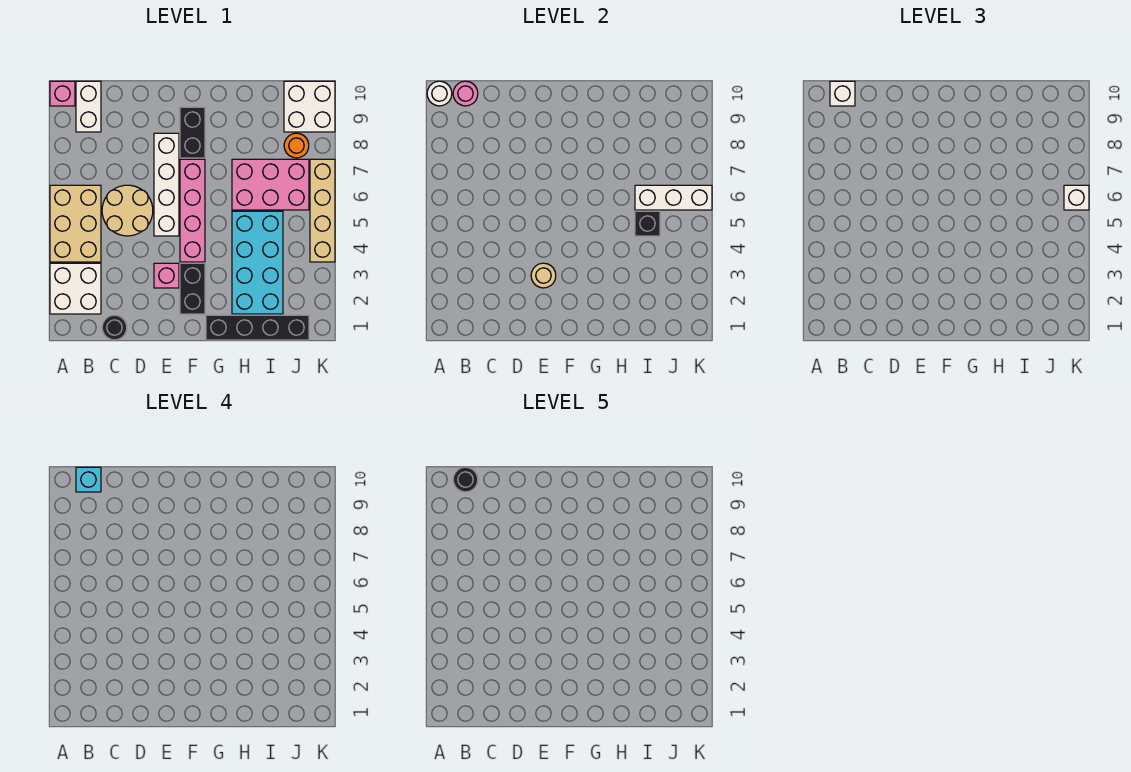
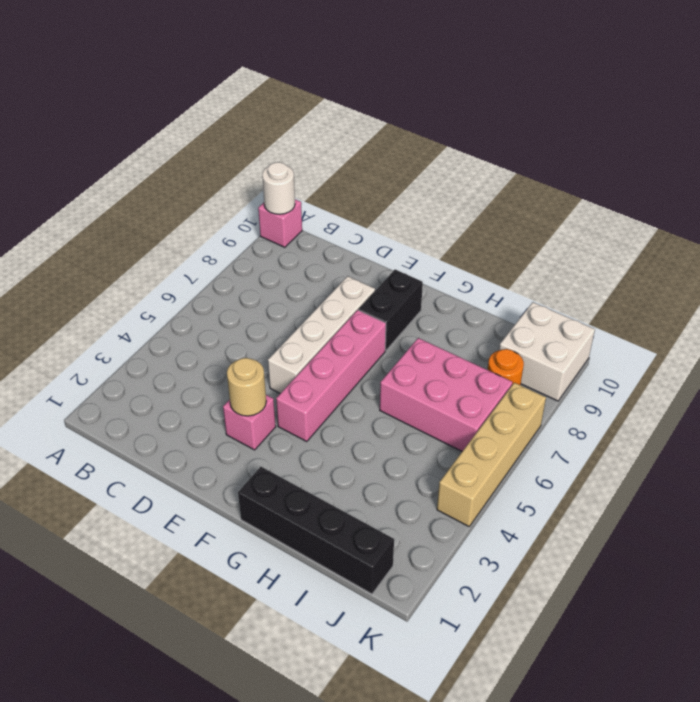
none -> white brick A2:B3 level 1
none -> tan brick A4:B6 level 1
none -> white brick B9:B10 level 1

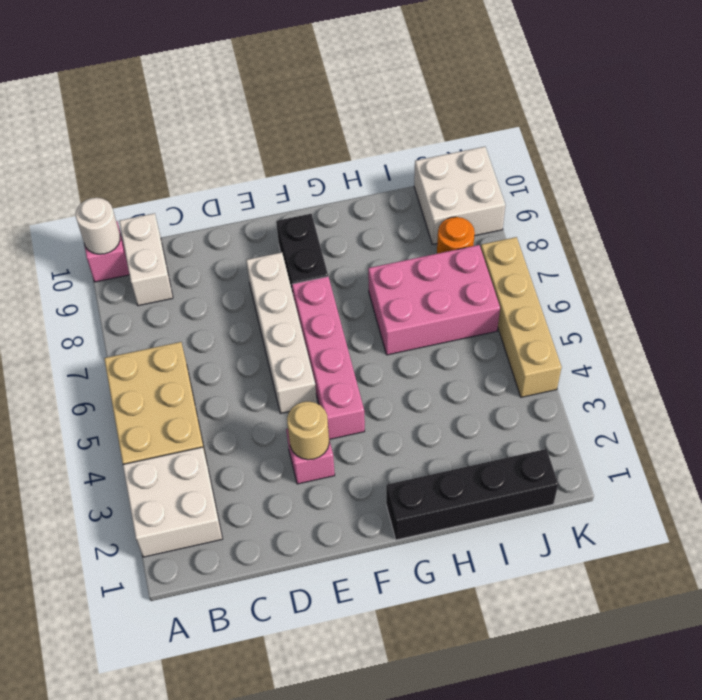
none -> black round brick C1 level 1
none -> tan round brick C5:D6 level 1
none -> black brick F2:F3 level 1

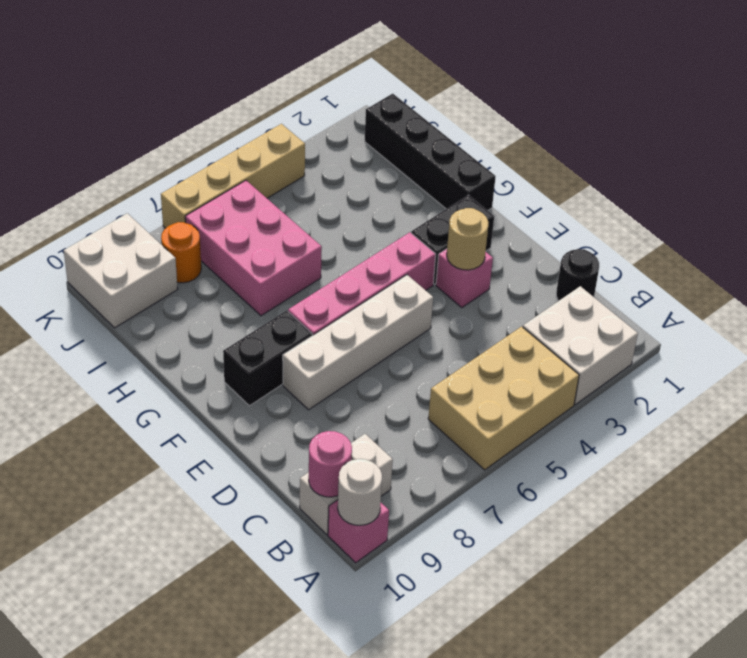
none -> tan round brick C5:D6 level 1
none -> cyan brick H2:I5 level 1
none -> black brick I5 level 2

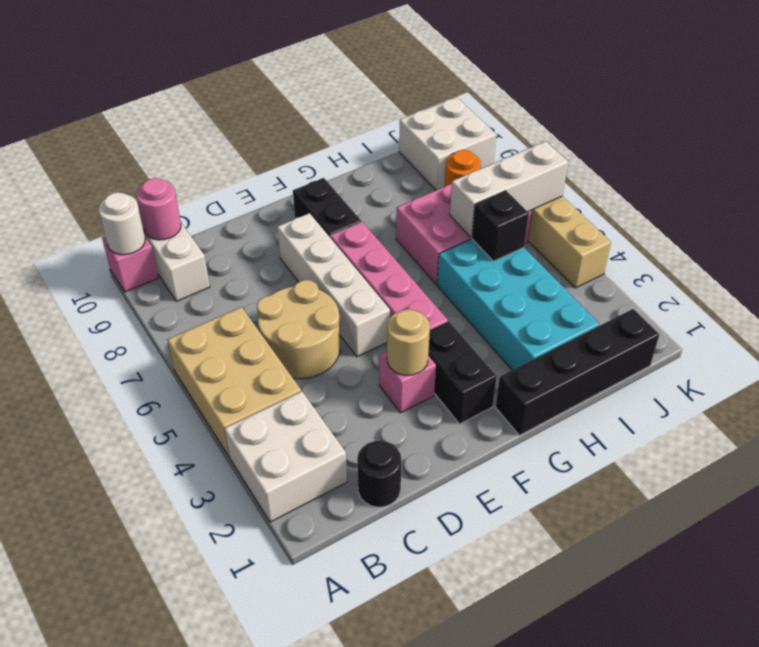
none -> white brick B10 level 3
none -> white brick K6 level 3
none -> cyan brick B10 level 4

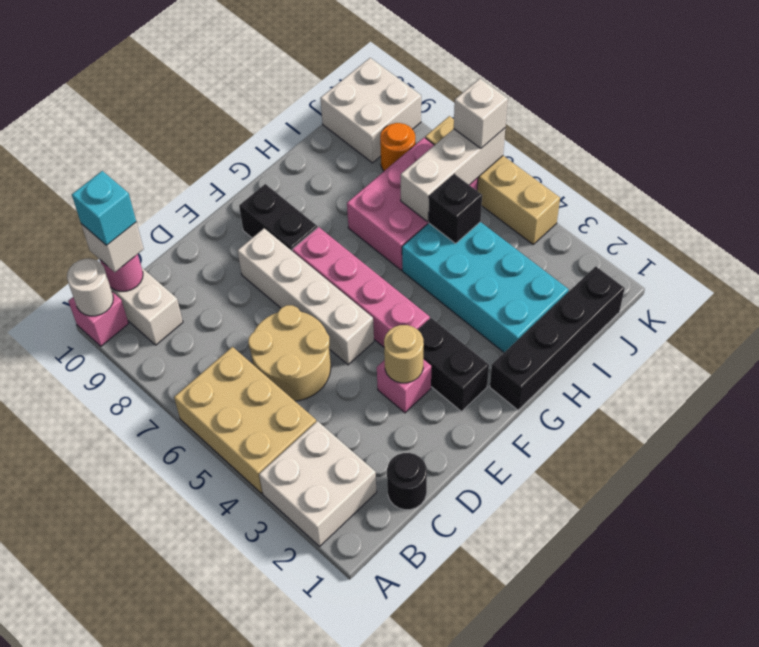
none -> black round brick B10 level 5

